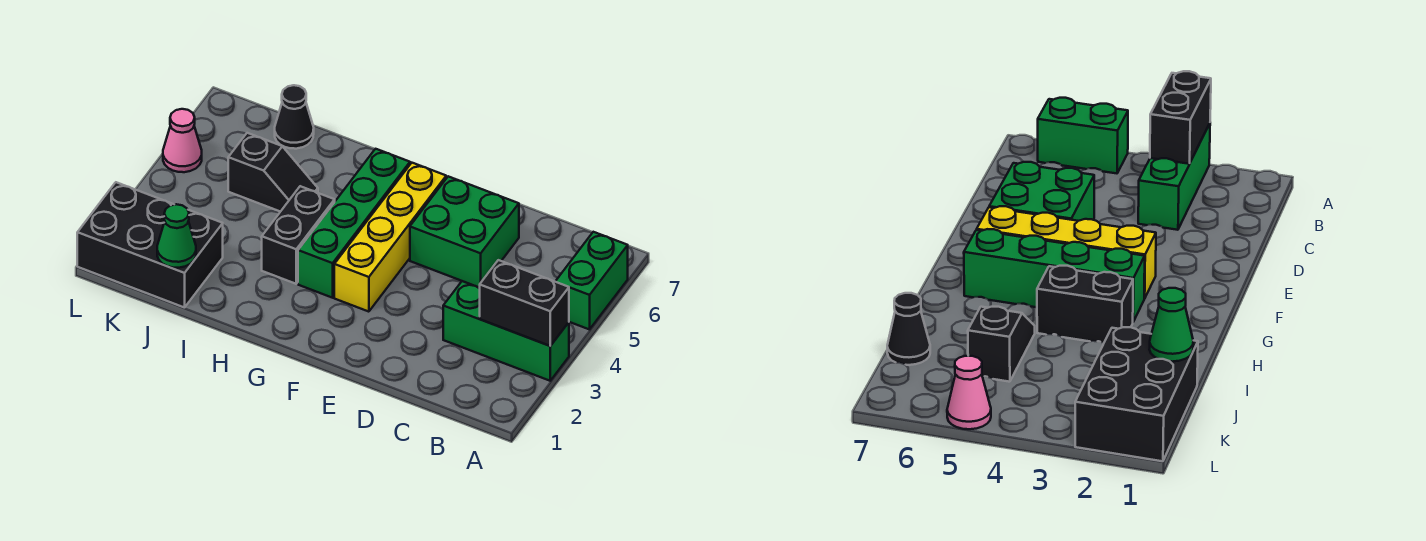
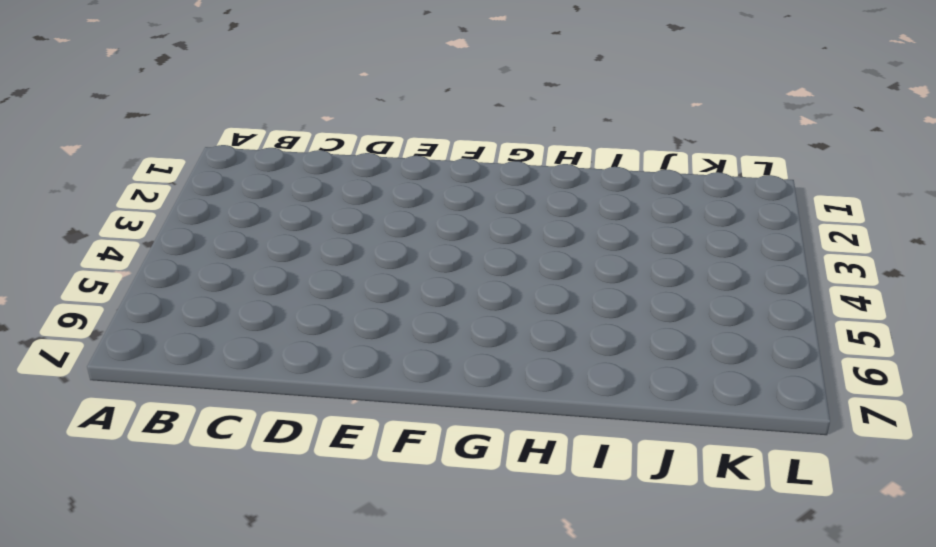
none -> green brick A3:C3 level 1
none -> green brick A5:A6 level 1
none -> green brick D5:E6 level 1

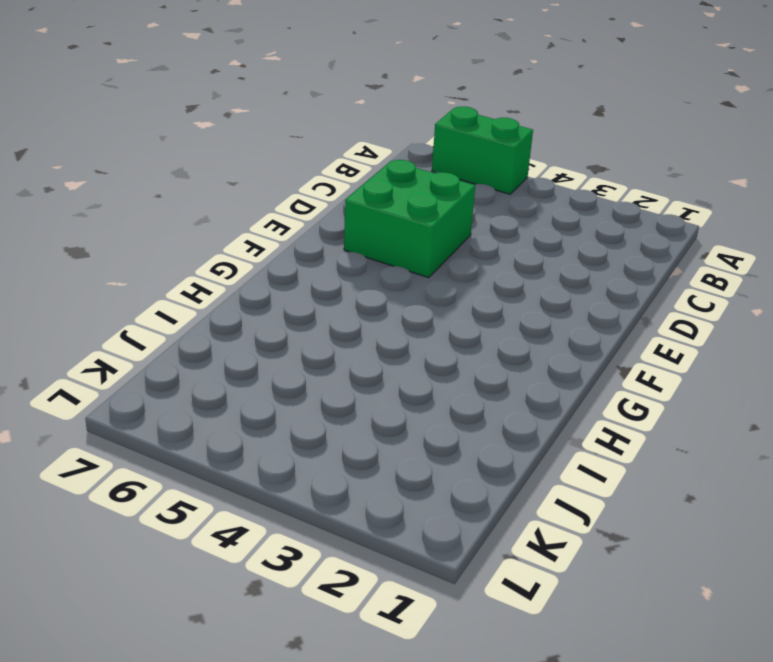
none -> green brick A3:C3 level 1
none -> yellow brick F3:F6 level 1
none -> green brick G3:G6 level 1

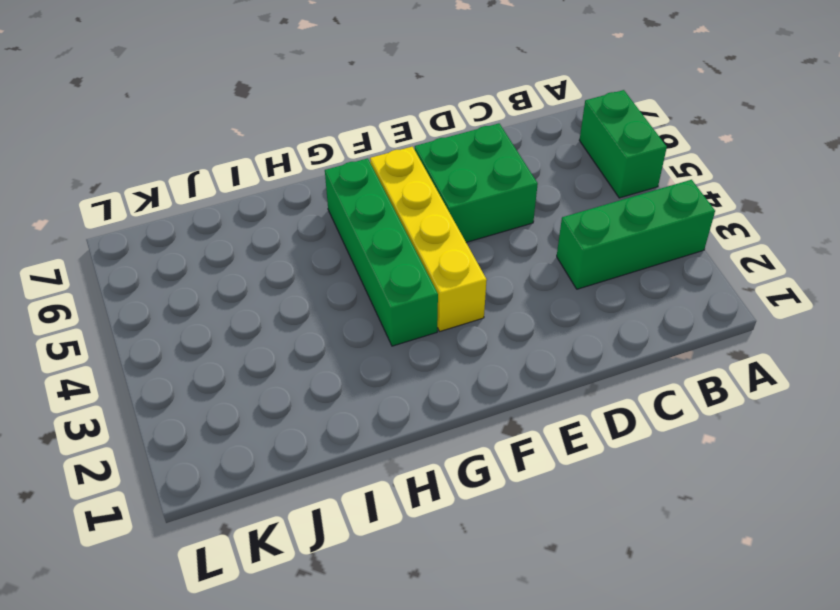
none -> black brick H3:H4 level 1
none -> black slope I5:J5 level 1 top J
none -> black brick J1:L2 level 1

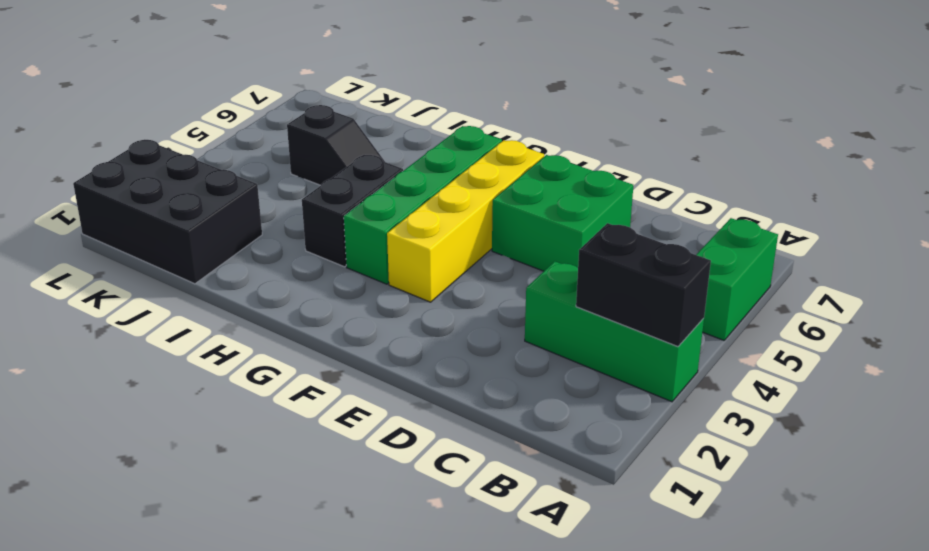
none -> black cone J7 level 1
none -> pink cone L5 level 1
none -> green cone J1 level 2

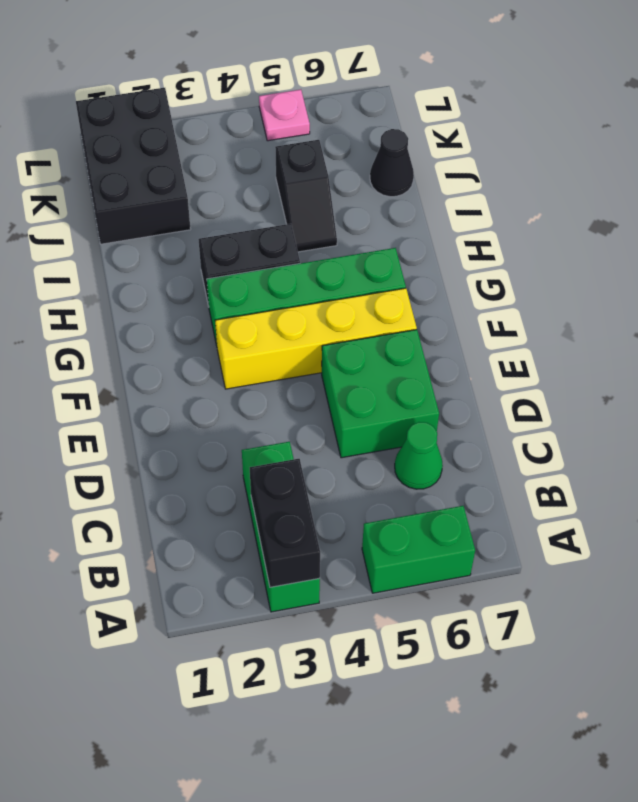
green cone C6 level 1 -> green cone J1 level 2
pink plate L5 level 1 -> pink cone L5 level 1

